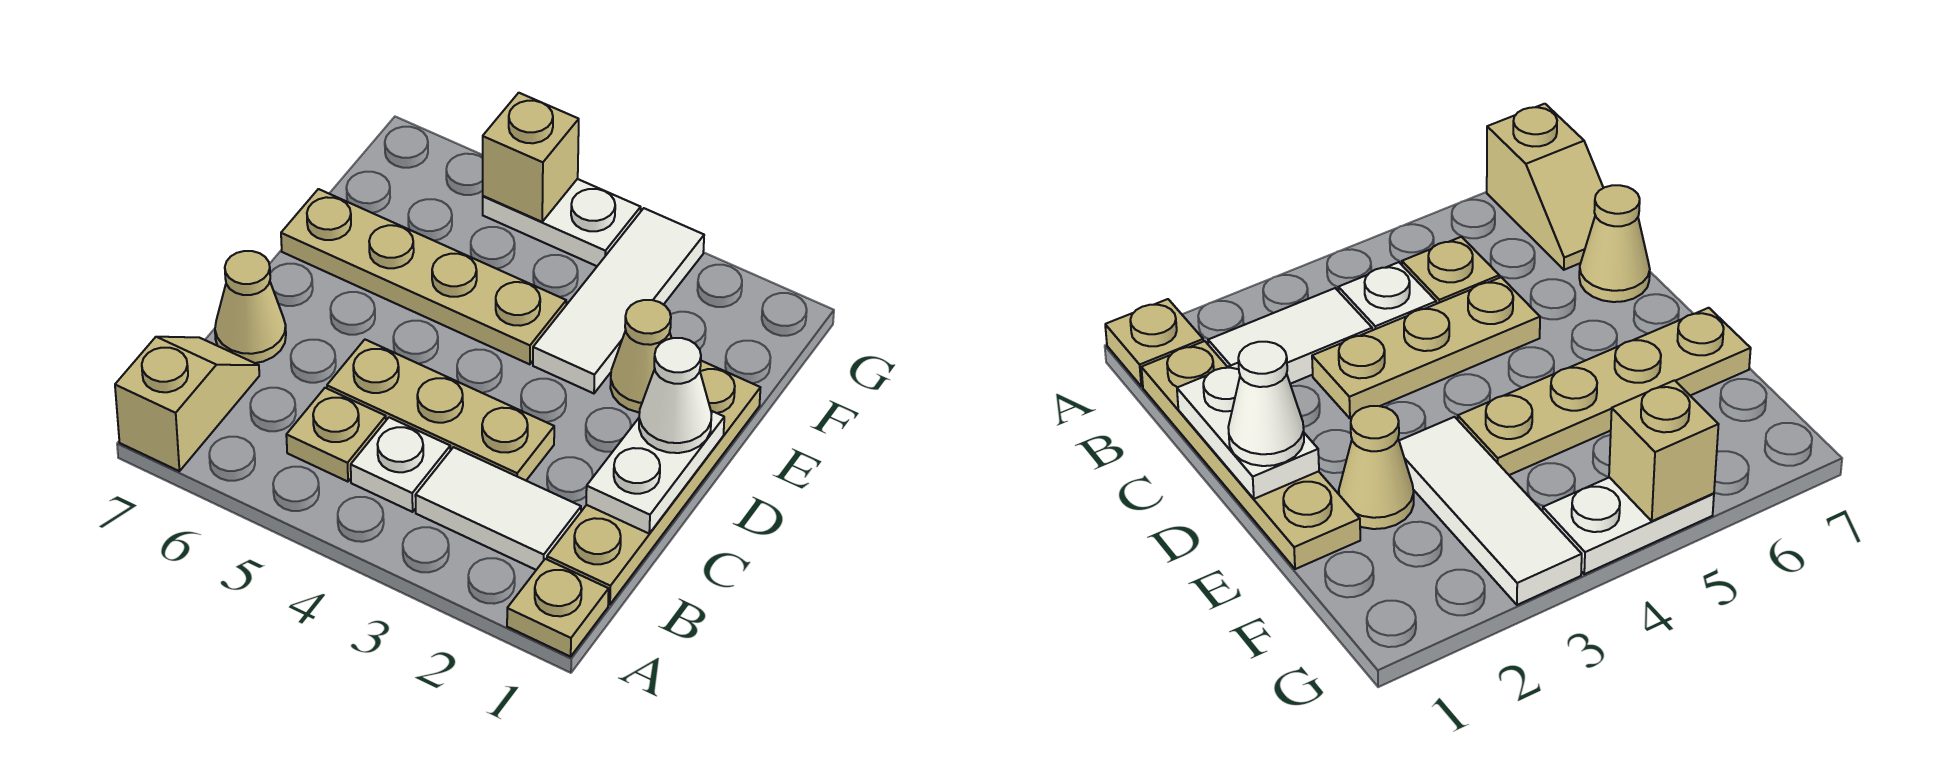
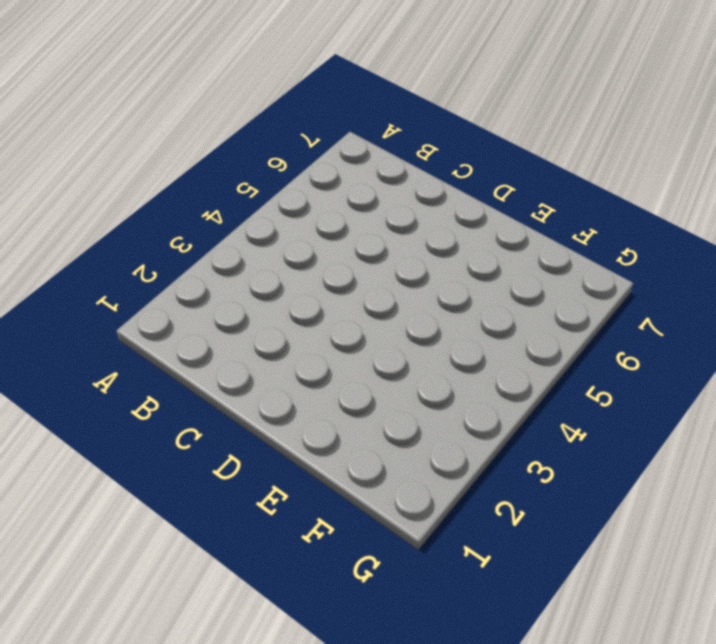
none -> tan plate A1 level 1
none -> tan slope A7:B7 level 1 top A
none -> tan plate B1:E1 level 1

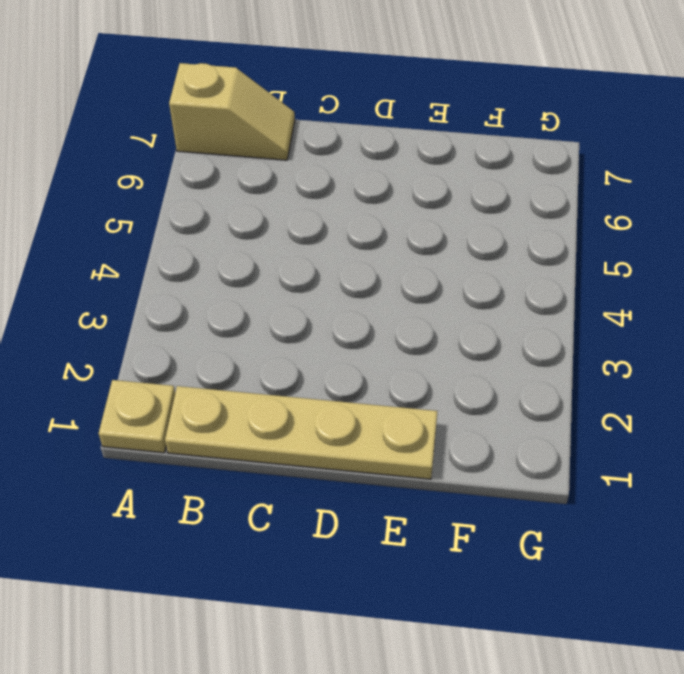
none -> white tile B2:B3 level 1
none -> white plate B4 level 1
none -> tan plate B5 level 1

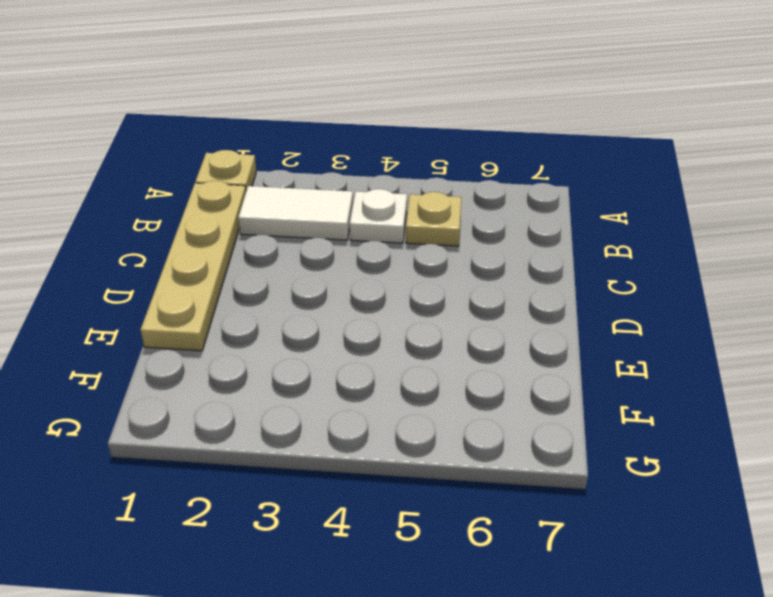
none -> tan slope A7:B7 level 1 top A
none -> tan plate C3:C5 level 1
none -> tan cone C7 level 1

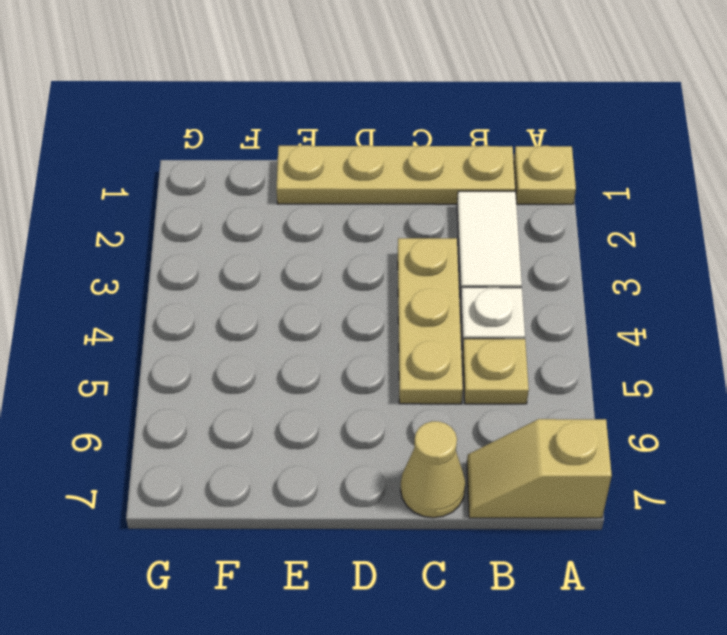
none -> tan cone E2 level 1
none -> white tile E3:G3 level 1
none -> tan plate E4:E7 level 1

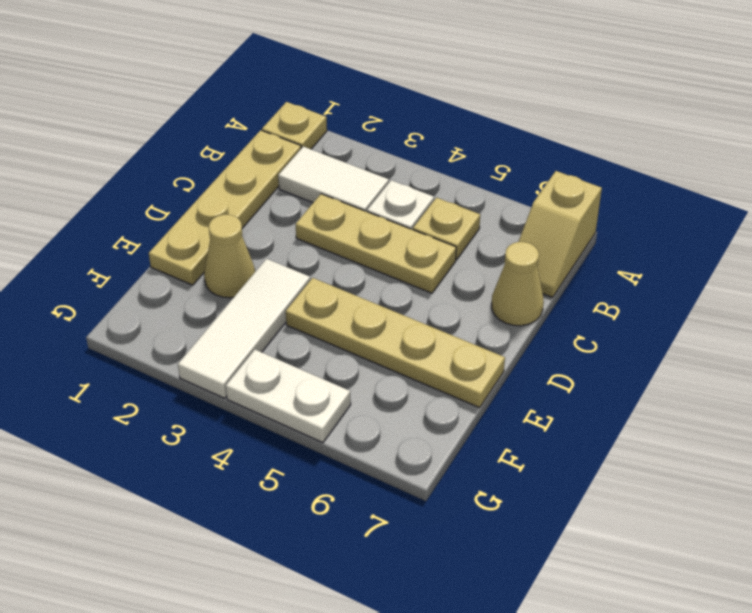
none -> white plate C1:D1 level 2
none -> tan brick G5 level 2
none -> white cone D1 level 3

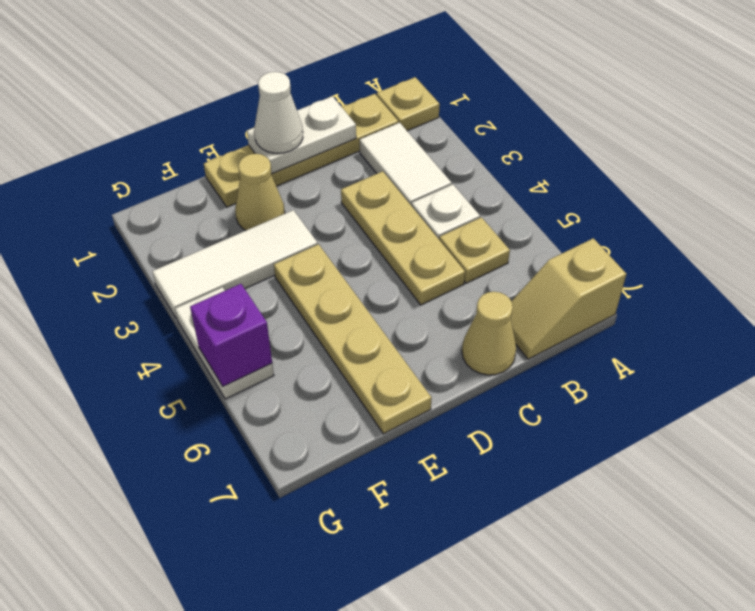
purple brick G5 level 2 -> tan brick G5 level 2

